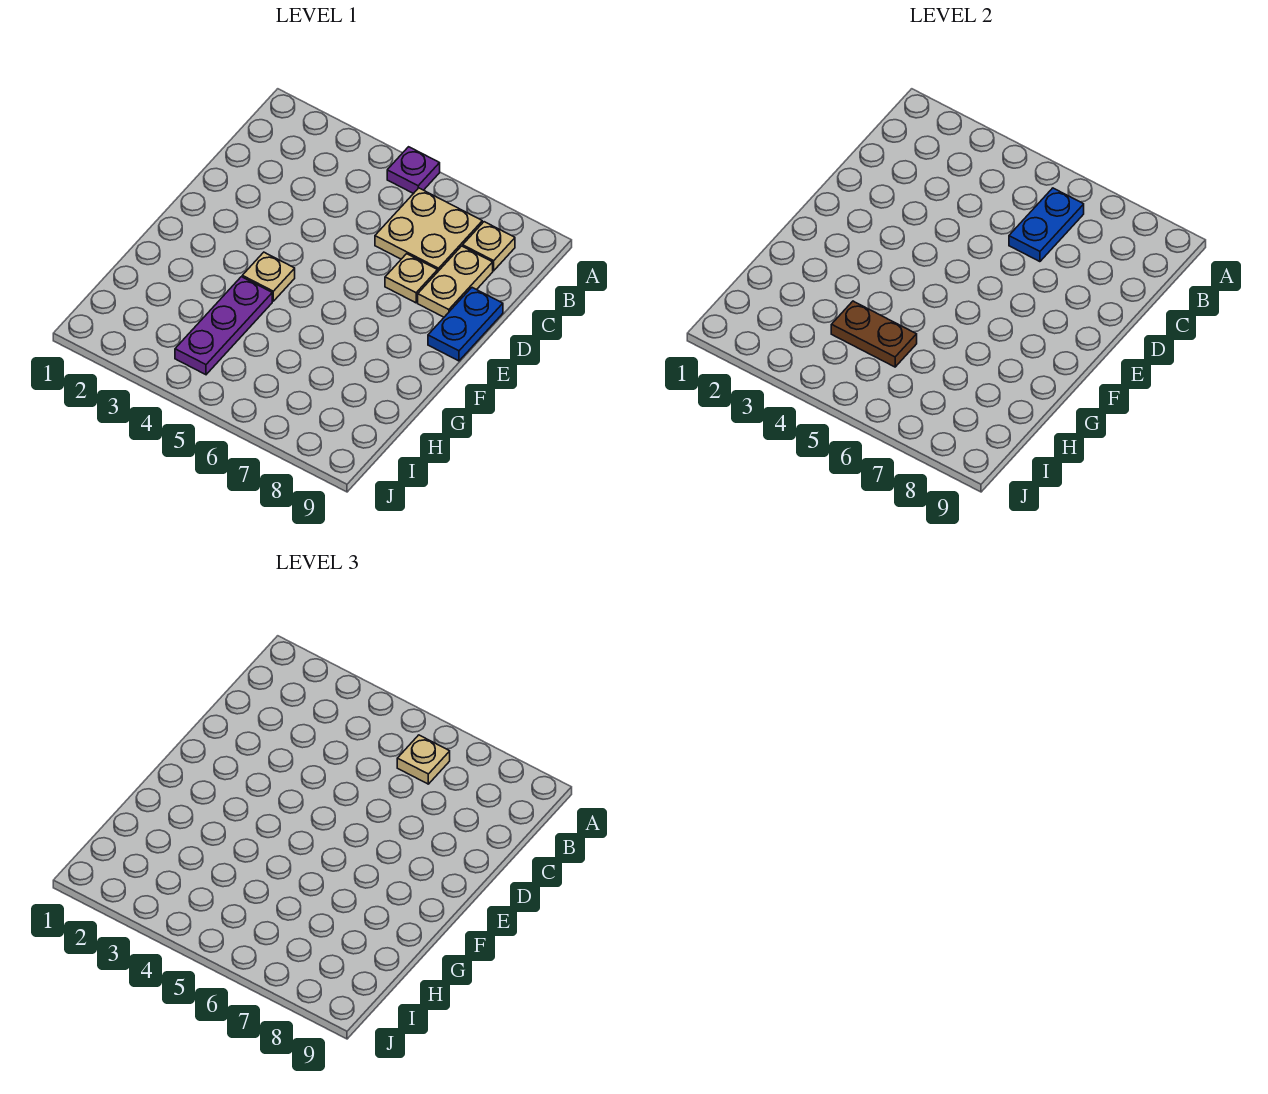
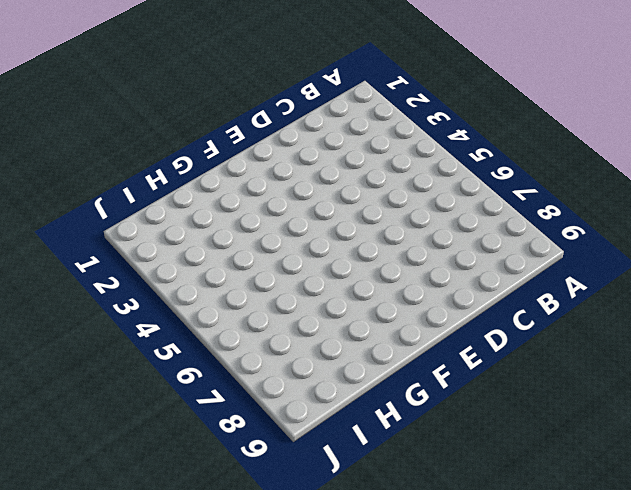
none -> purple plate A5 level 1
none -> tan plate B6:C7 level 1

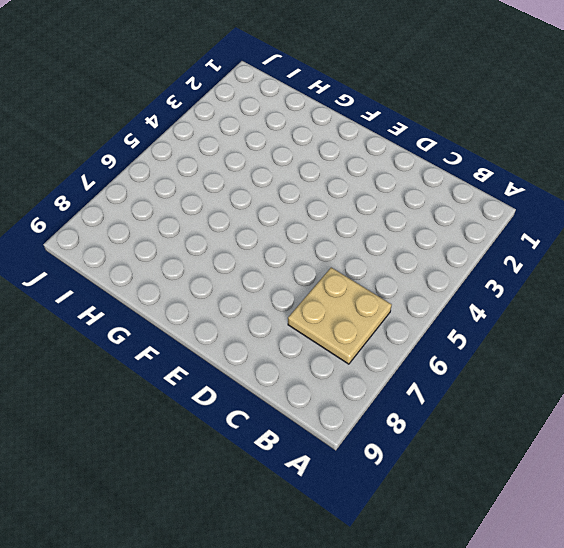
none -> purple plate A5 level 1
none -> tan plate B8 level 1

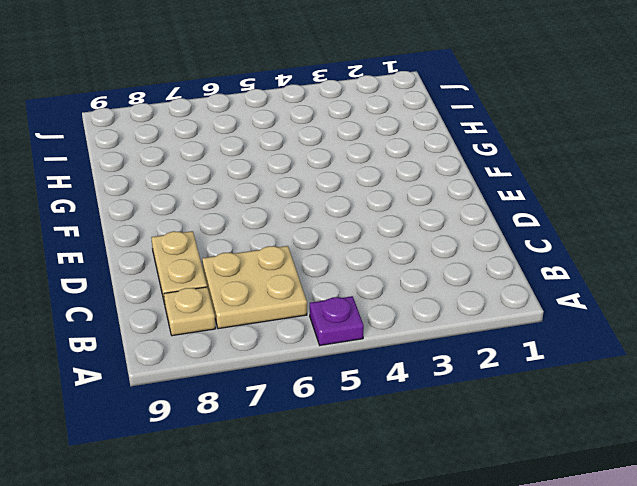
none -> tan plate D7 level 1
none -> blue plate D9:E9 level 1

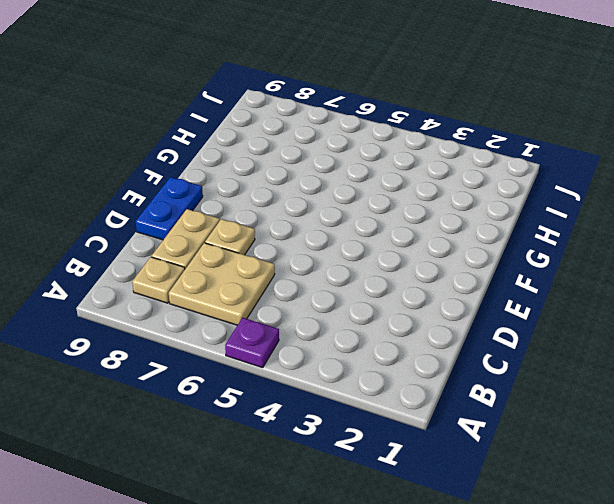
none -> tan plate F4 level 1
none -> purple plate G4:I4 level 1

